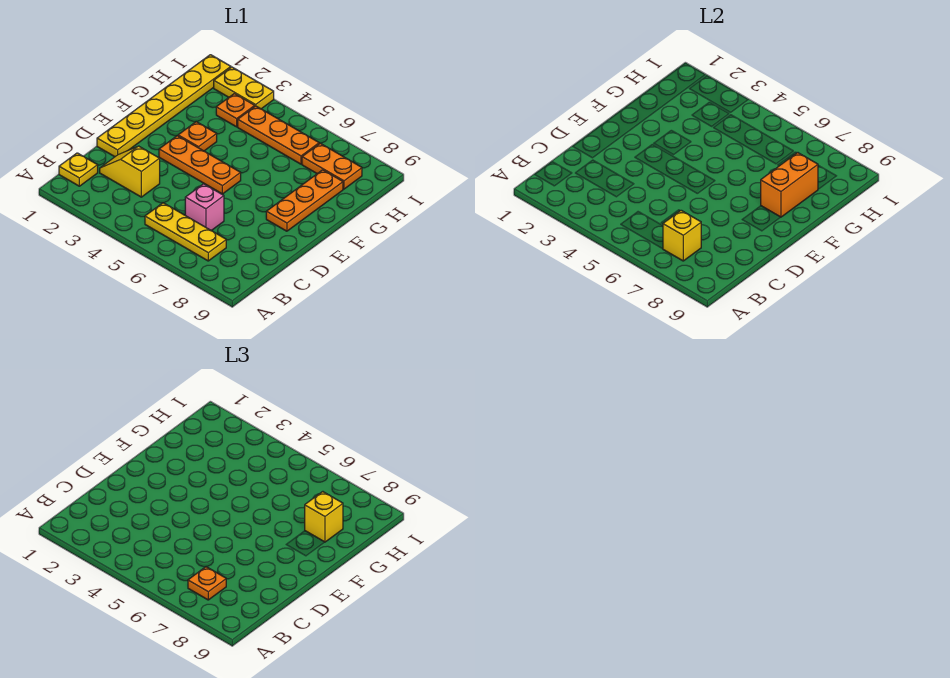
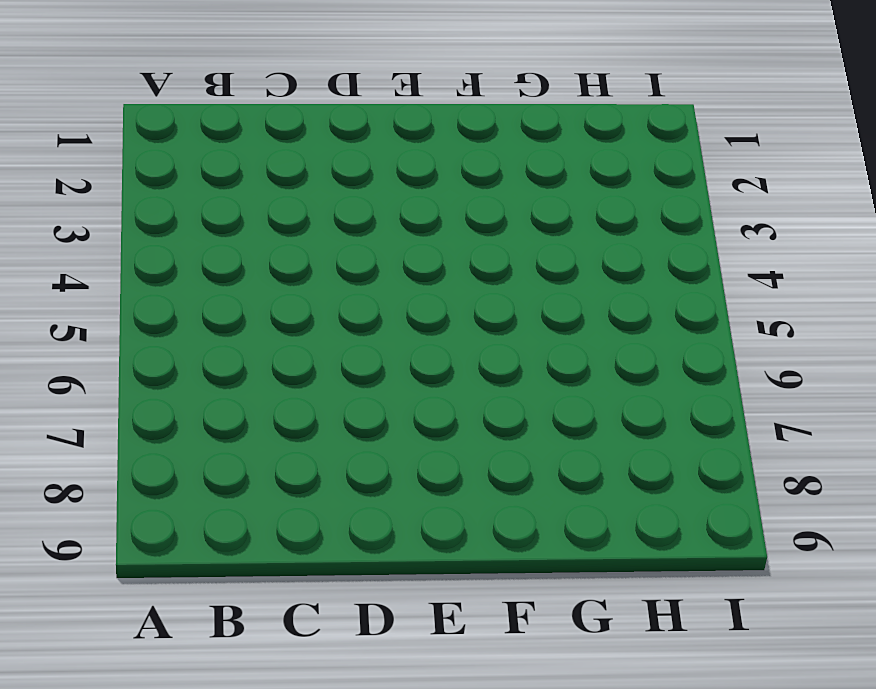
none -> yellow plate B1 level 1
none -> yellow plate B5:B7 level 1
none -> yellow slope C2:C3 level 1 top 3

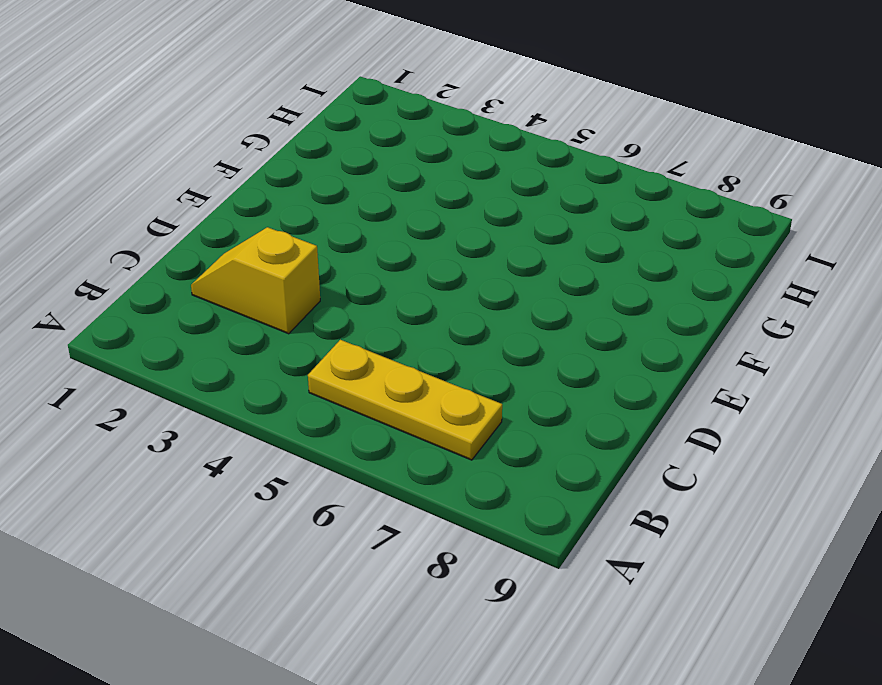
none -> yellow plate B1 level 1
none -> pink brick C6 level 1
none -> yellow plate D1:I1 level 1

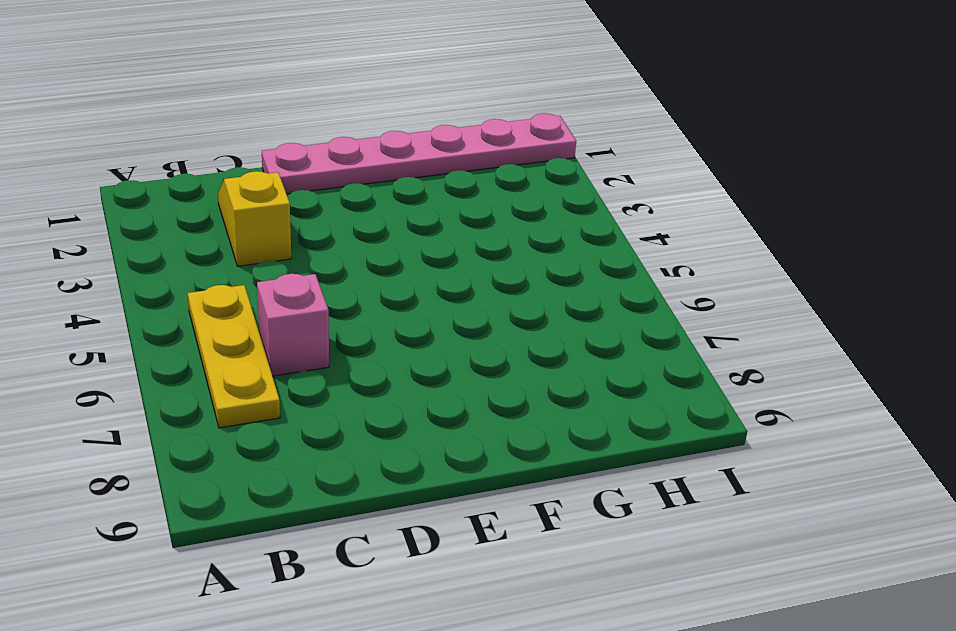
pink plate D1:I1 level 1 -> yellow plate D1:I1 level 1
none -> yellow plate B1 level 1
none -> orange plate E3:E5 level 1
none -> orange plate E8:G8 level 1

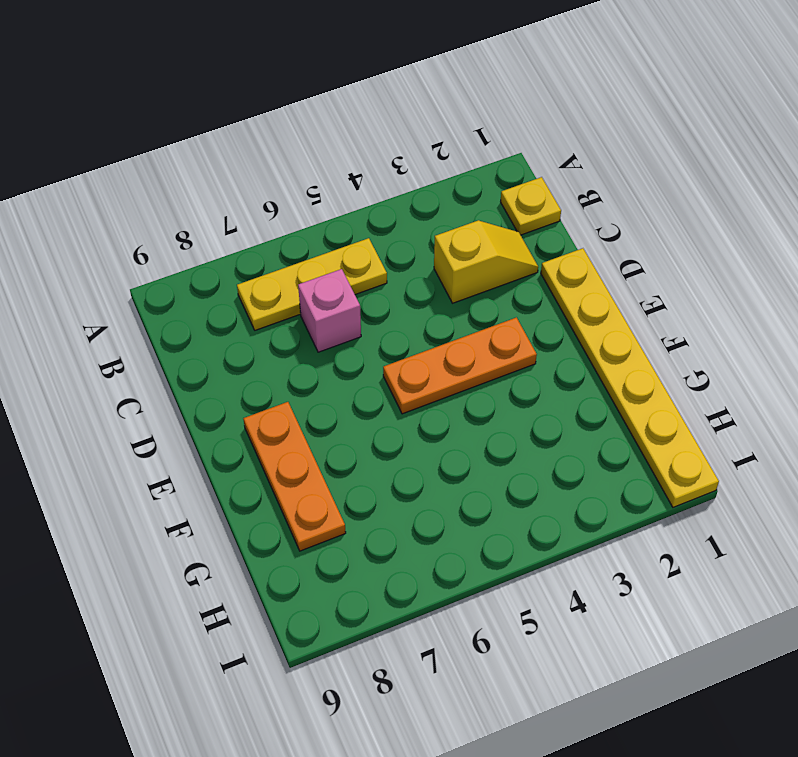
none -> orange plate F3 level 1
none -> orange plate H3 level 1
none -> orange plate H4:H6 level 1

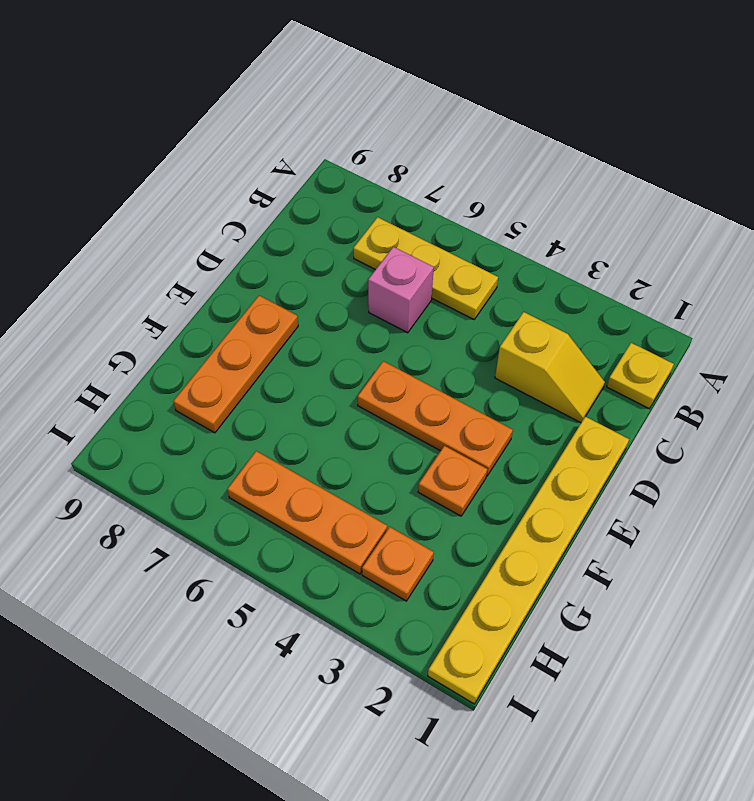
none -> orange plate H7:H8 level 1
none -> yellow plate I2:I3 level 1
none -> yellow brick B7 level 2

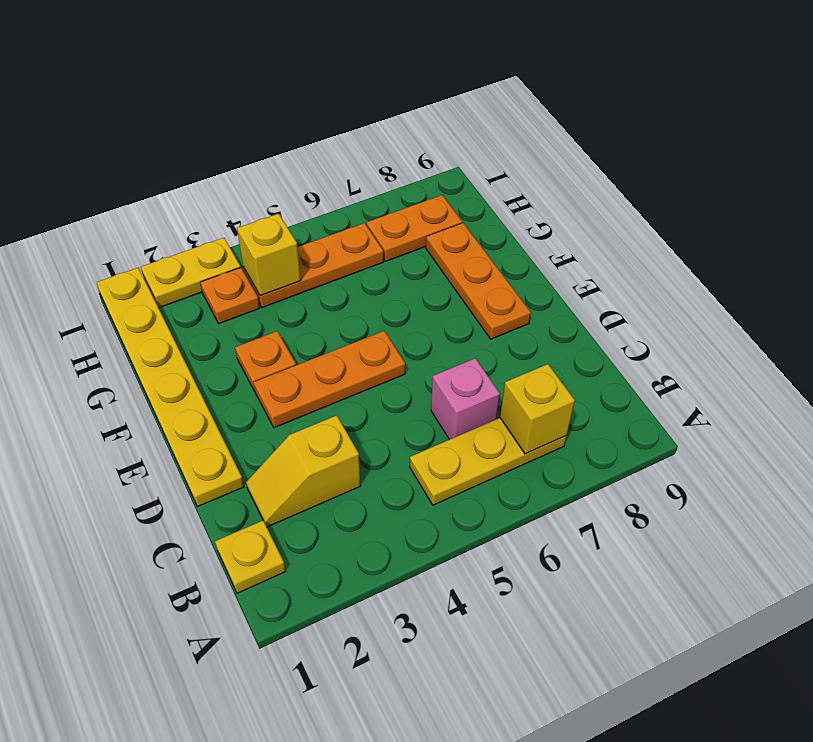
yellow brick H4 level 2 -> yellow brick G8 level 3
none -> orange brick F8:G8 level 2
none -> orange plate B7 level 3

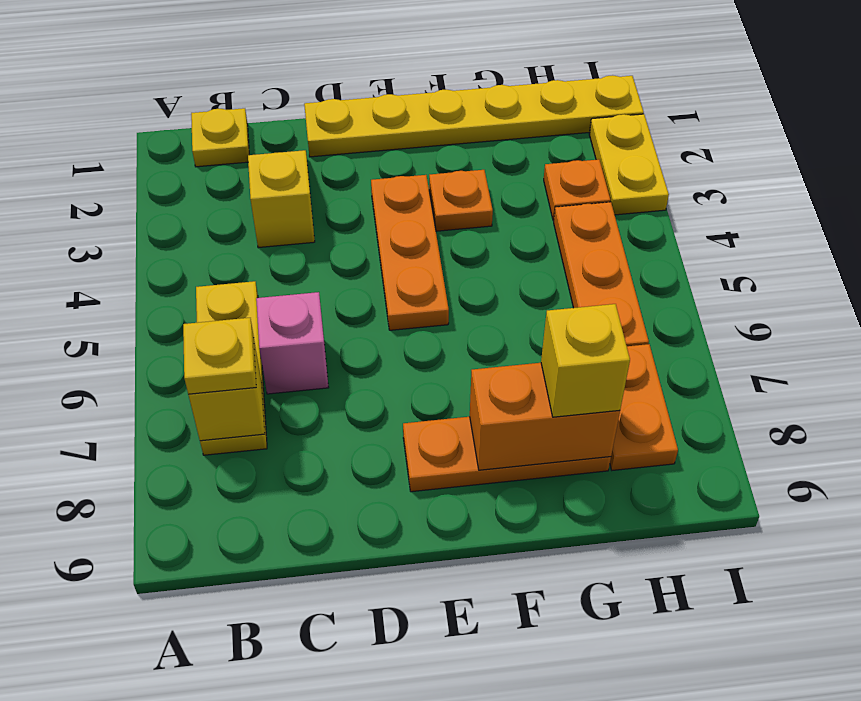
yellow plate B7 level 3 -> orange plate B7 level 3

